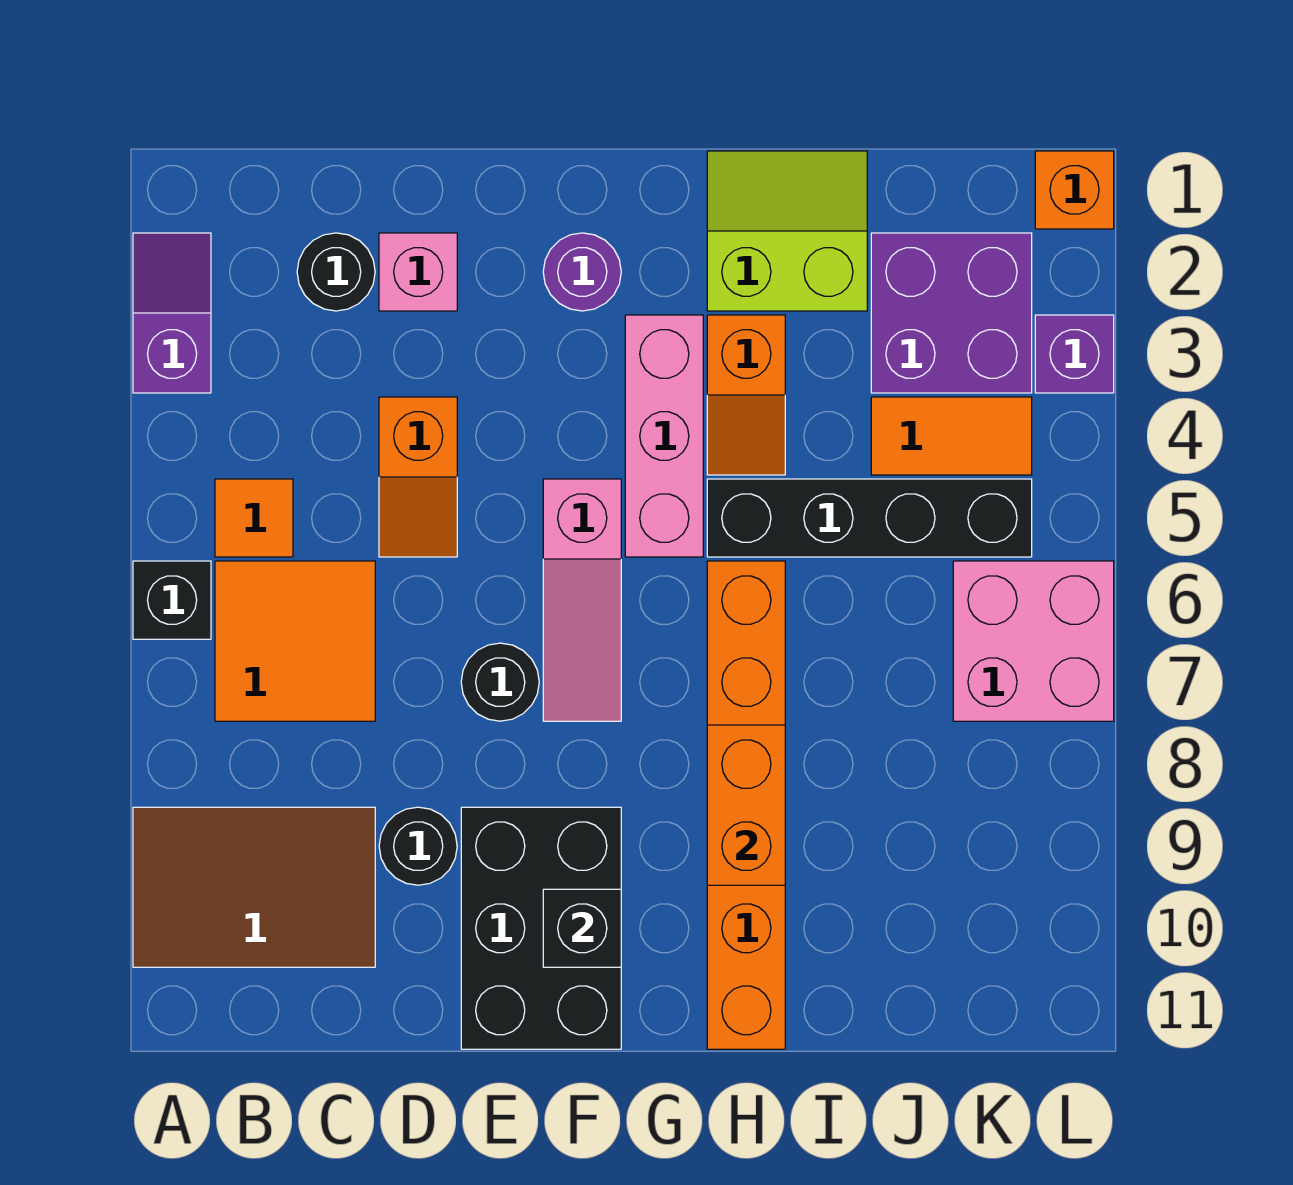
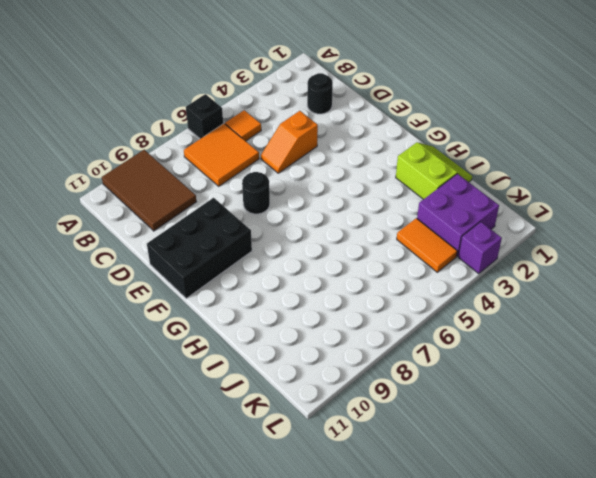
none -> purple slope A2:A3 level 1 top 3
none -> pink brick D2 level 1
none -> black round brick D9 level 1

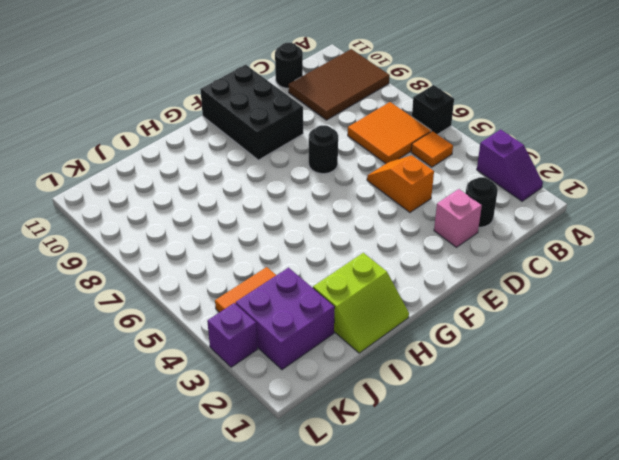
black round brick C11 level 1 -> black round brick D9 level 1
none -> purple round brick F2 level 1
none -> pink slope F5:F7 level 1 top 5
none -> pink brick G3:G5 level 1

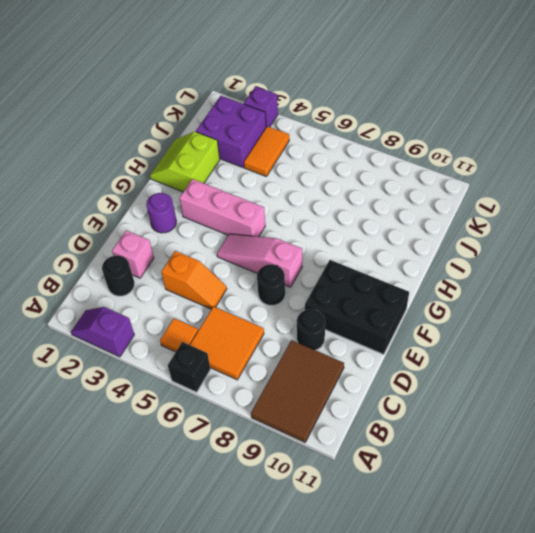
pink slope F5:F7 level 1 top 7 -> pink slope F5:F7 level 1 top 5
none -> orange slope H3:H4 level 1 top 3
none -> black brick H5:K5 level 1
none -> orange brick H6:H11 level 1

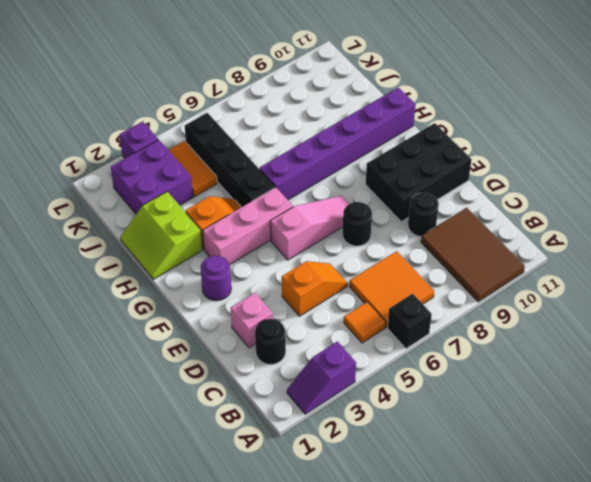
purple brick H6:H11 level 1 -> orange brick H6:H11 level 1
none -> pink brick K6:L7 level 1
none -> orange brick L1 level 1
none -> black brick F10 level 2

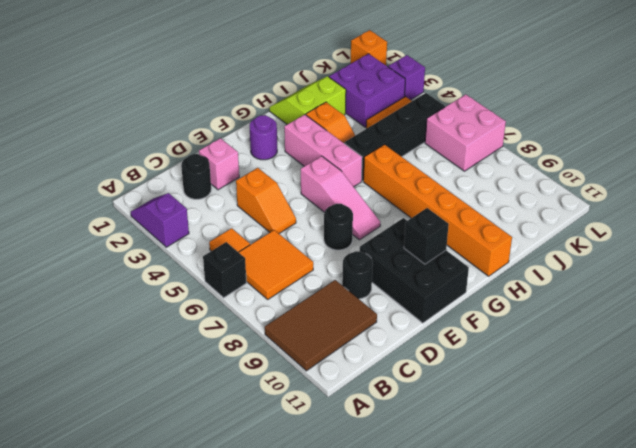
none -> orange brick H8:H9 level 2

